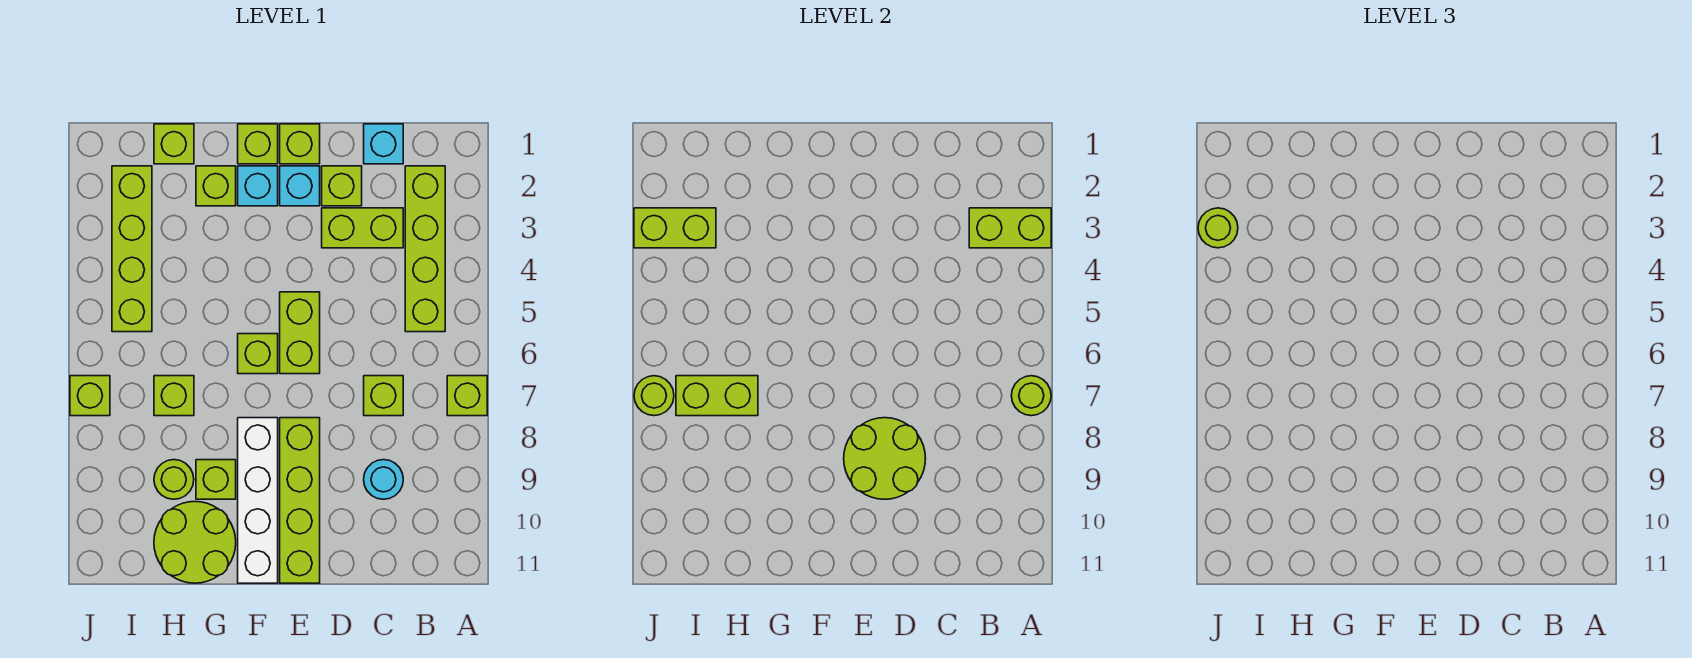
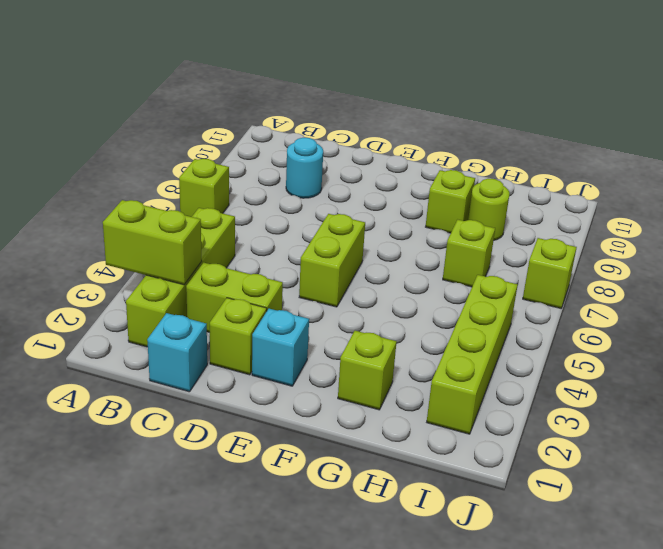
none -> lime brick C7 level 1
none -> lime brick E1 level 1
none -> lime brick E8:E11 level 1
none -> lime brick F1 level 1

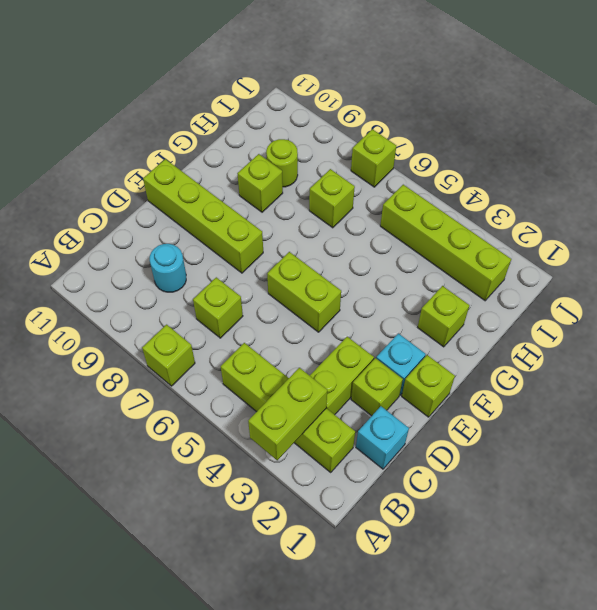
none -> lime brick F1 level 1
none -> cyan brick F2 level 1
none -> lime brick F6 level 1
none -> white brick F8:F11 level 1

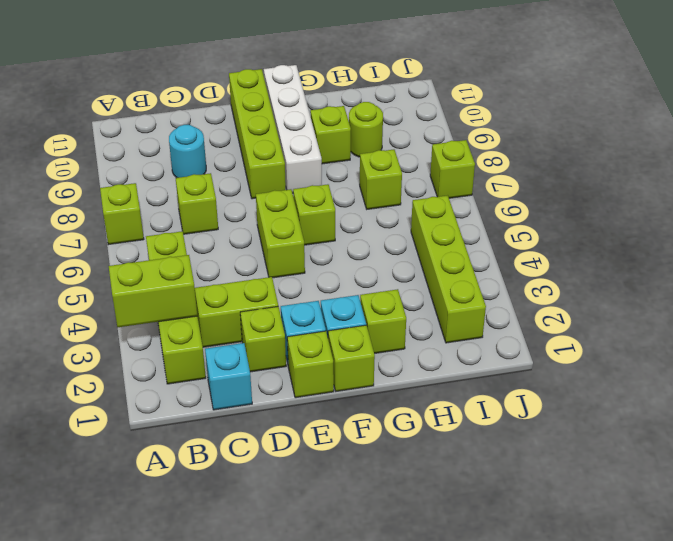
none -> lime round brick G10:H11 level 1
none -> lime brick H1 level 1
none -> lime round brick A7 level 2
none -> lime round brick D8:E9 level 2

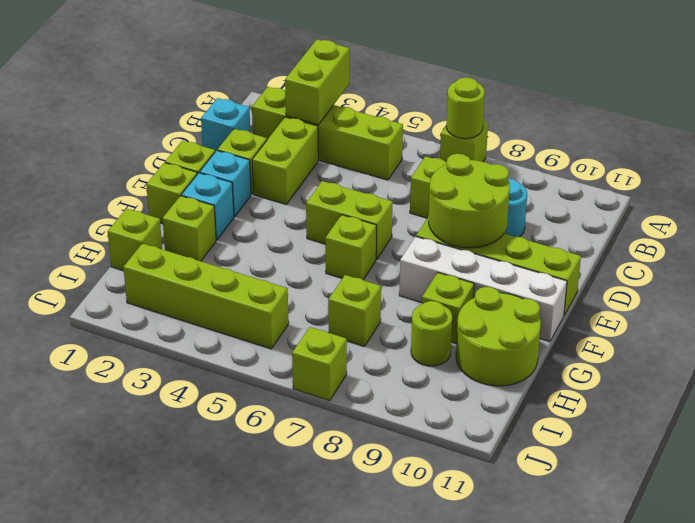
none -> lime brick H7:I7 level 2
none -> lime brick I3:J3 level 2
none -> lime round brick J7 level 2
none -> lime round brick J3 level 3

